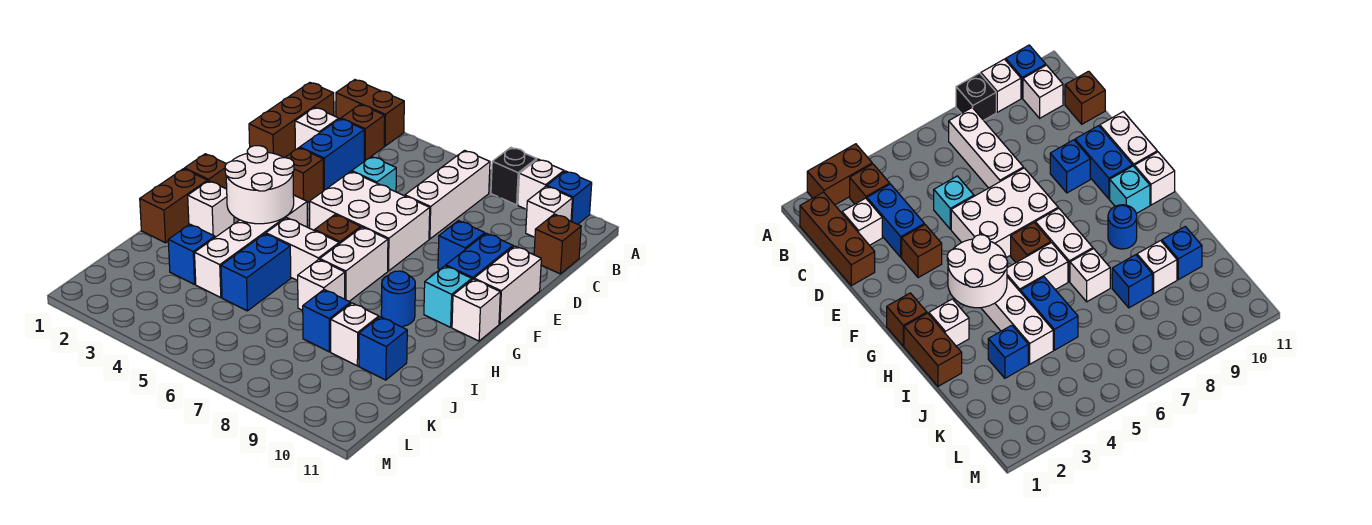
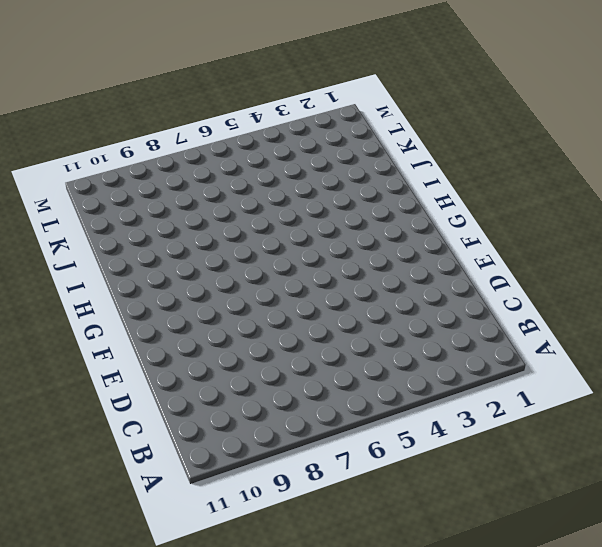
none -> brown brick A2:A3 level 1
none -> black brick A8 level 1
none -> white brick A9 level 1
none -> blue brick A10 level 1

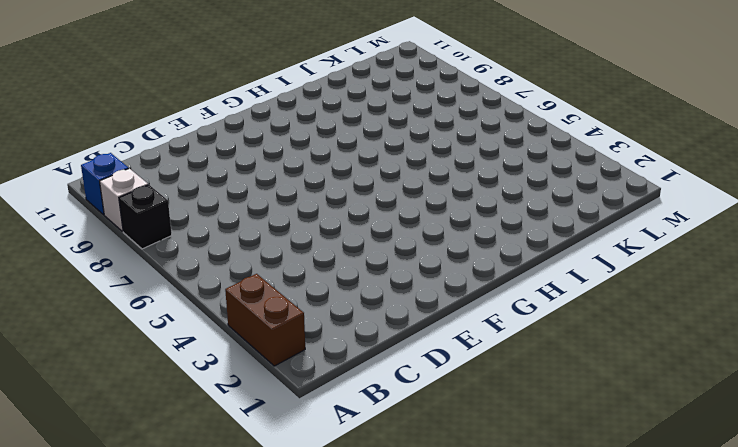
none -> brown brick B1:D1 level 1
none -> brown brick B3 level 1
none -> white brick B7:D7 level 1
none -> white brick B10 level 1

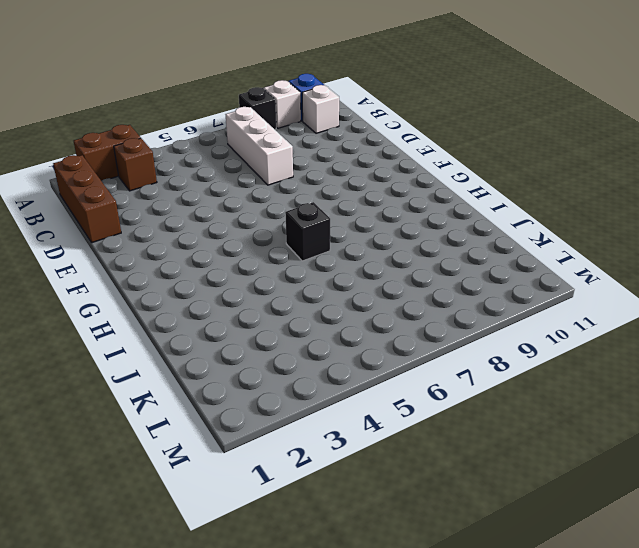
black brick H6 level 1 -> white brick H5:H6 level 1
none -> white brick C2 level 1
none -> blue brick C3:D3 level 1
none -> brown brick C11 level 1
none -> cyan brick D5 level 1

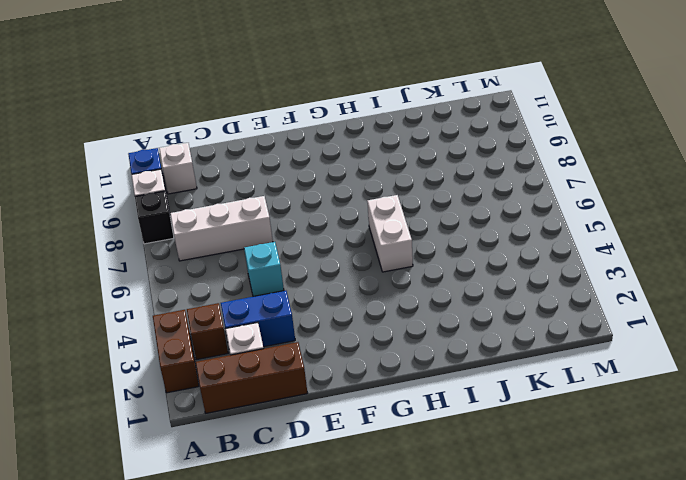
none -> brown brick C11 level 1
none -> brown brick E3 level 1
none -> white brick E5:F7 level 1
none -> blue brick E9 level 1

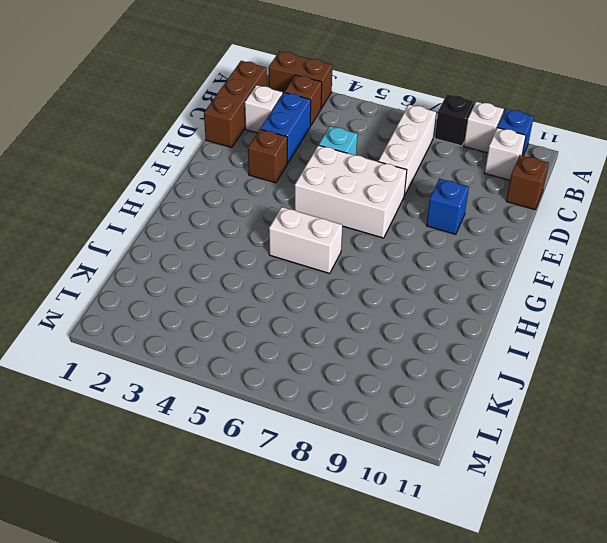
none -> blue brick E10:F10 level 1
none -> white brick E11:F11 level 1
none -> brown brick G1 level 1
none -> white brick G4:J4 level 1

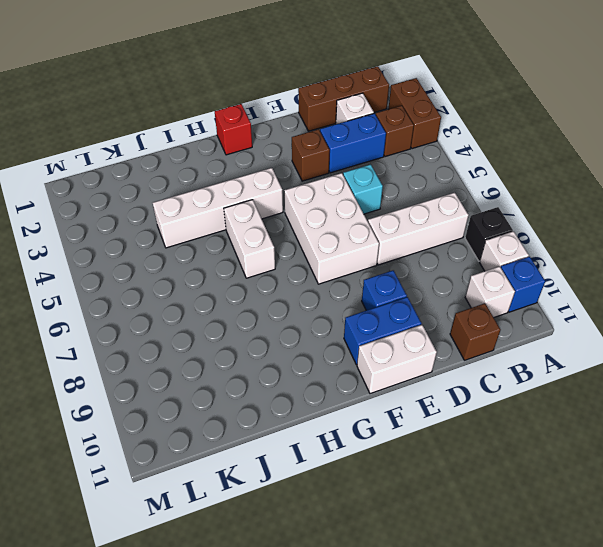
red brick G1 level 1 -> brown brick G1 level 1
none -> brown brick G6 level 1
none -> white brick G7:H7 level 1
none -> cyan brick G10 level 1
none -> white brick G11 level 1

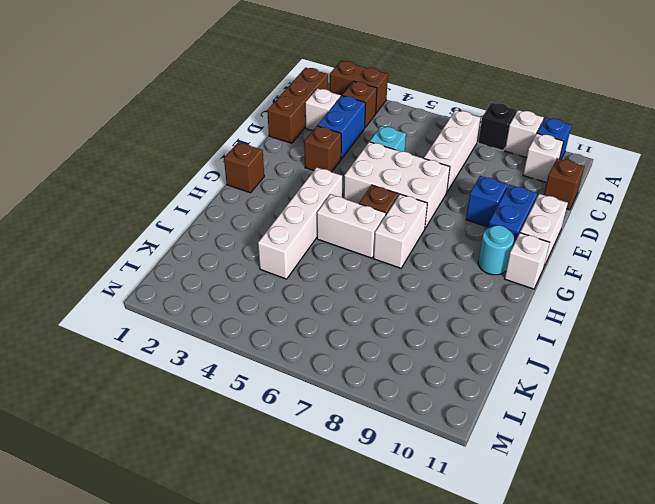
cyan round brick G10 level 1 -> cyan brick G10 level 1
none -> brown brick H1:I1 level 1
none -> white brick H2 level 1
none -> blue round brick H9 level 1
none -> blue brick I5:J5 level 1

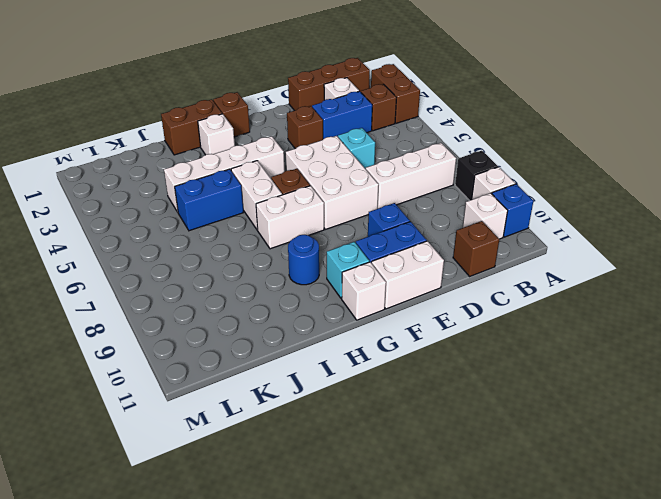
none -> white brick I7 level 1
none -> blue brick J3 level 1
none -> blue brick J8 level 1
none -> white brick J9 level 1

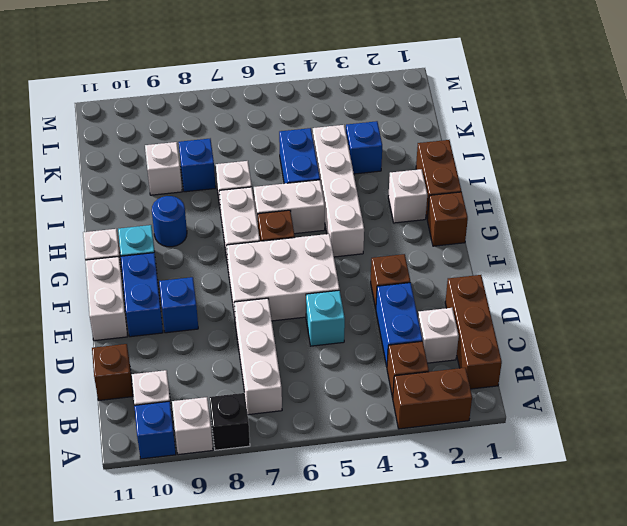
none -> blue brick J10 level 1
none -> white round brick G3:H4 level 2

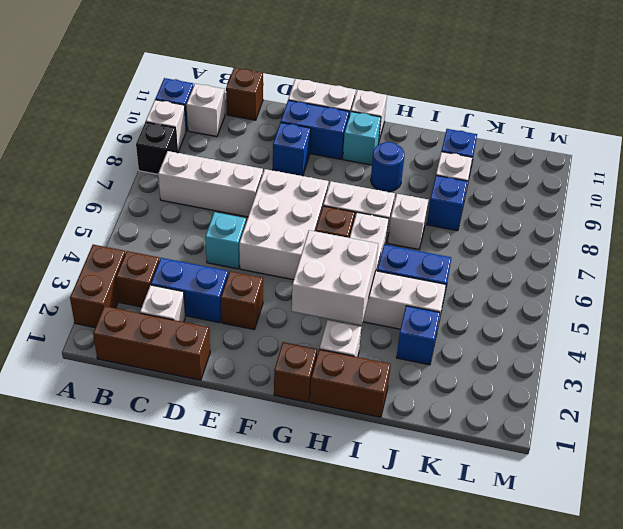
white brick G3:H4 level 2 -> white round brick G3:H4 level 2

